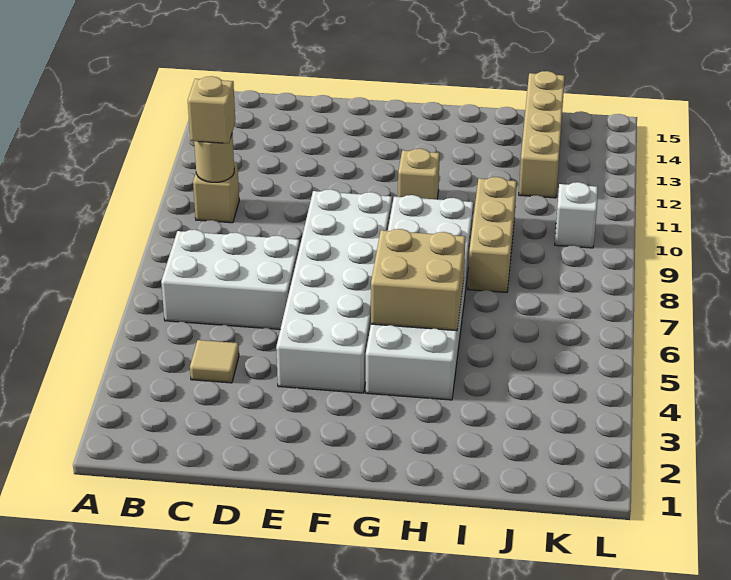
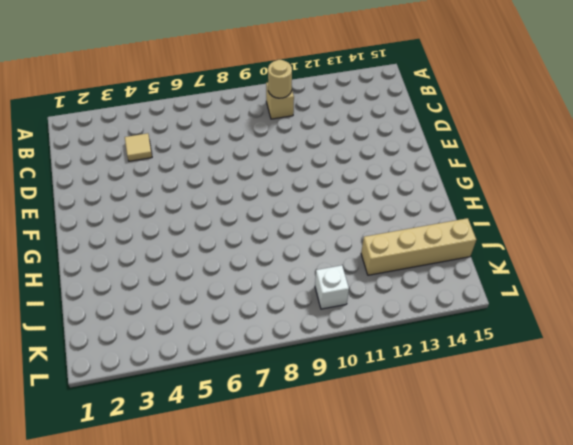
none -> white brick B6:D7 level 1
none -> white brick E4:F9 level 1
none -> white brick G4:H9 level 1

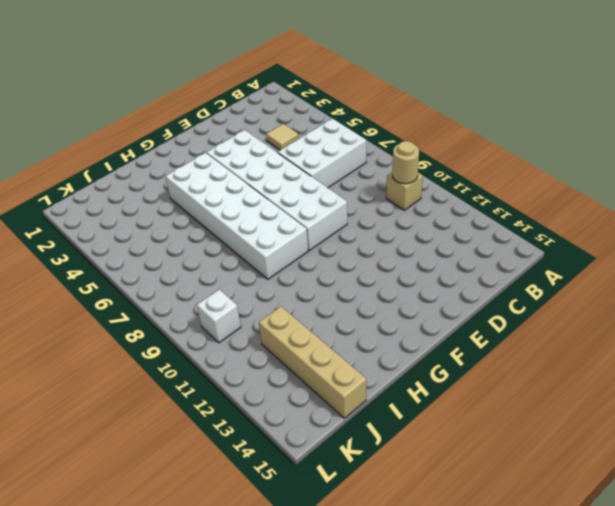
none -> tan brick G11 level 1
none -> tan brick I8:I10 level 1
none -> tan brick G5:H6 level 2

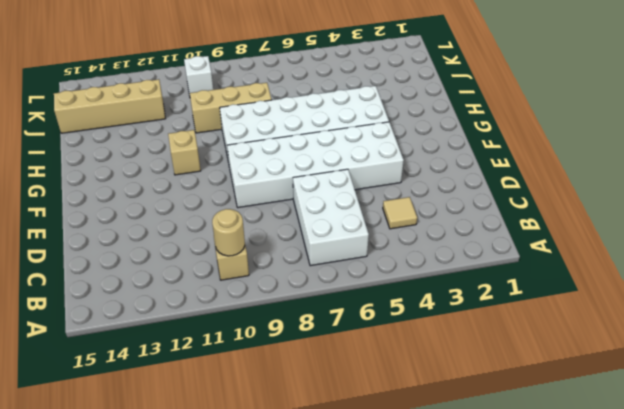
none -> tan brick G5:H6 level 2
none -> tan brick B10 level 3

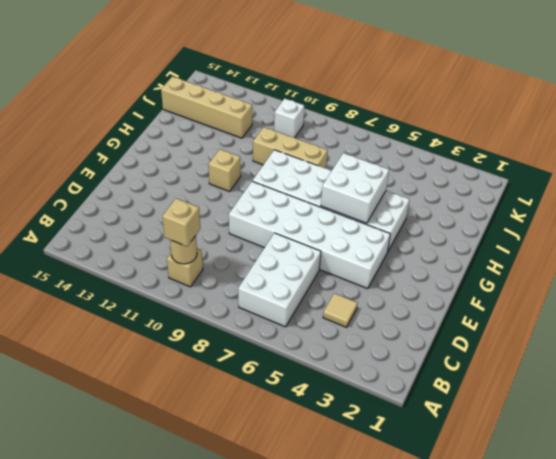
white brick G5:H6 level 2 -> tan brick G5:H6 level 2

